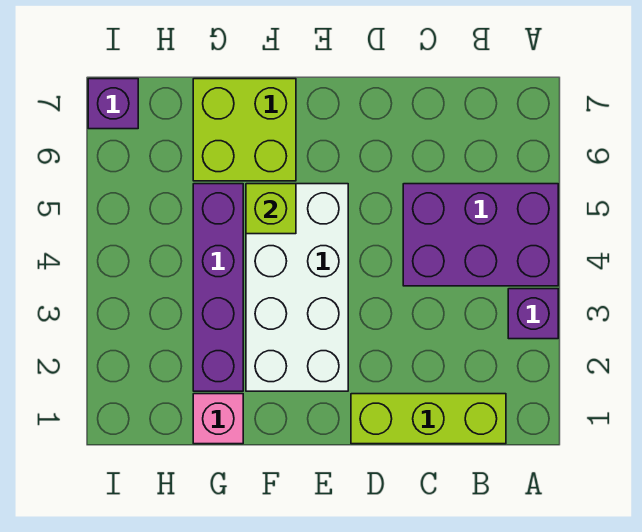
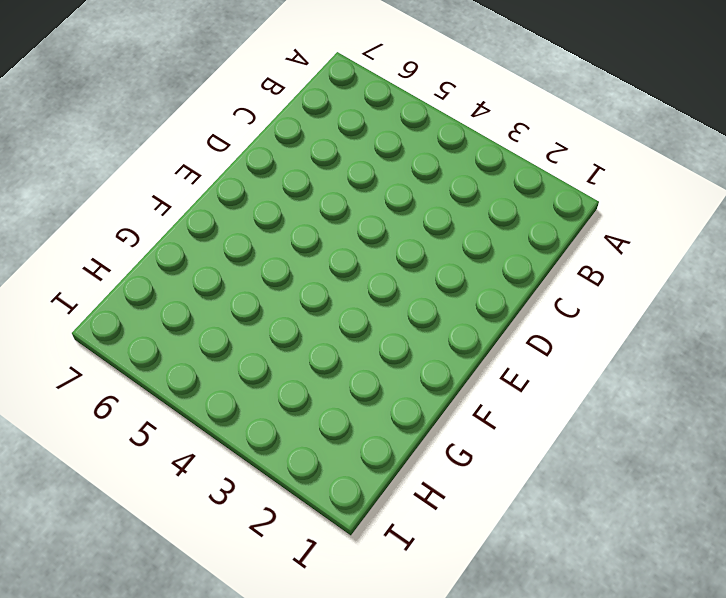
none -> purple brick A3 level 1
none -> purple brick A4:C5 level 1

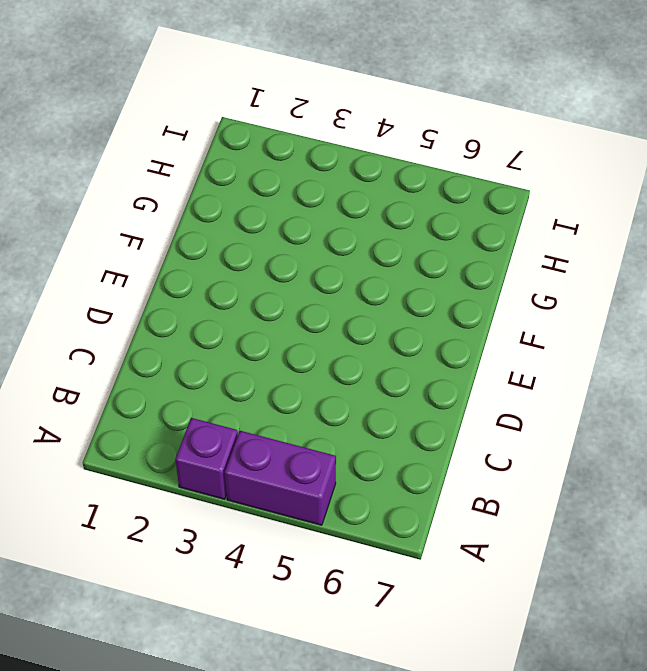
purple brick A4:A5 level 1 -> purple brick A4:C5 level 1
none -> lime brick B1:D1 level 1
none -> white brick E2:F5 level 1

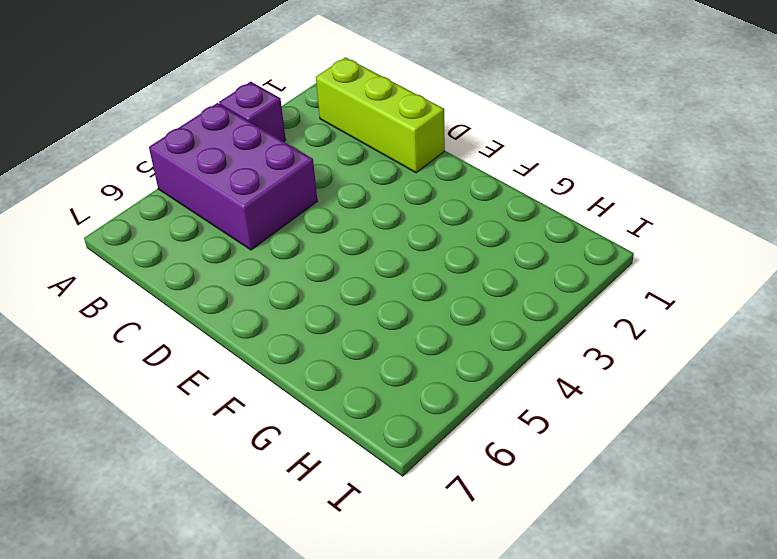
none -> white brick E2:F5 level 1
none -> lime brick F6:G7 level 1

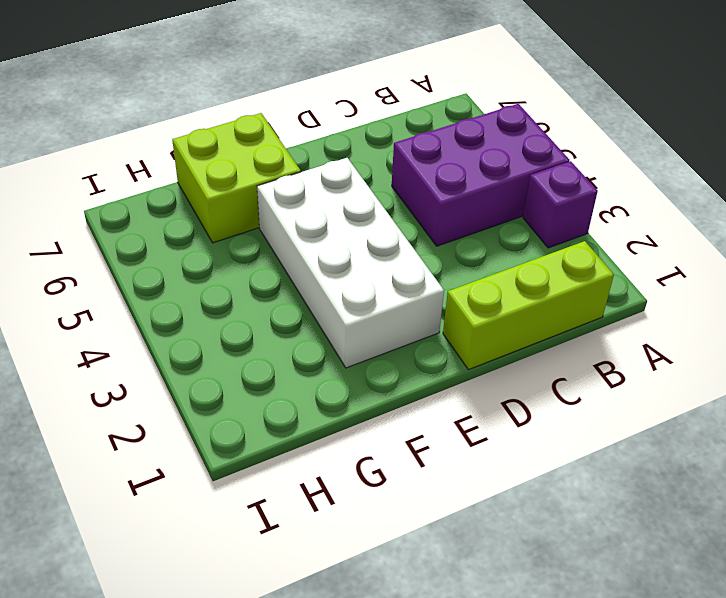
none -> pink brick G1 level 1
none -> purple brick G2:G5 level 1

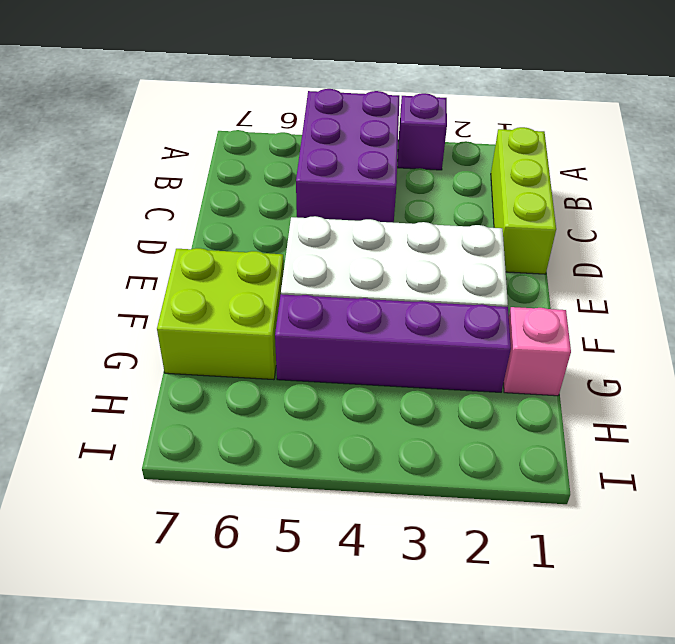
none -> purple brick I7 level 1
none -> lime brick F5 level 2

